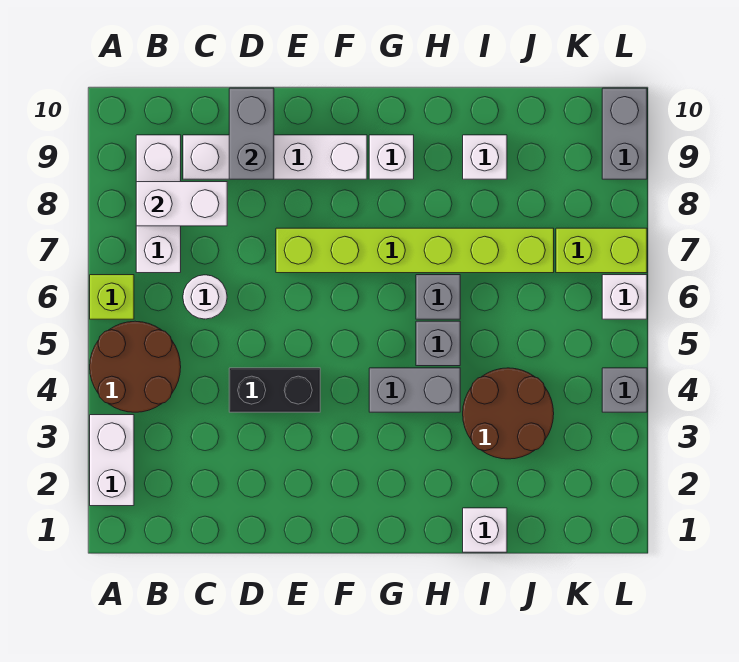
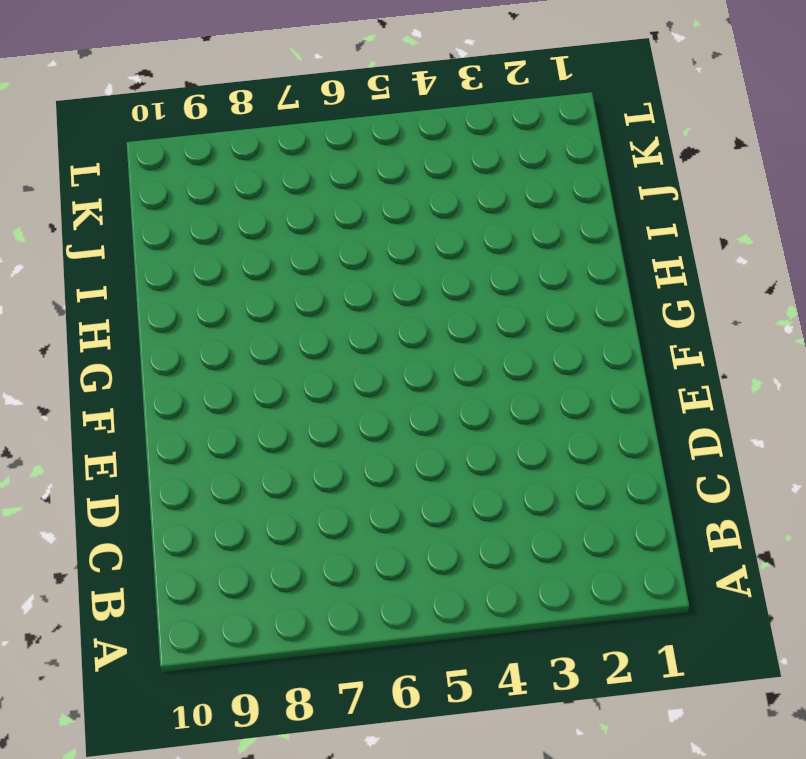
none -> white brick A2:A3 level 1
none -> brown round brick A4:B5 level 1
none -> lime brick A6 level 1

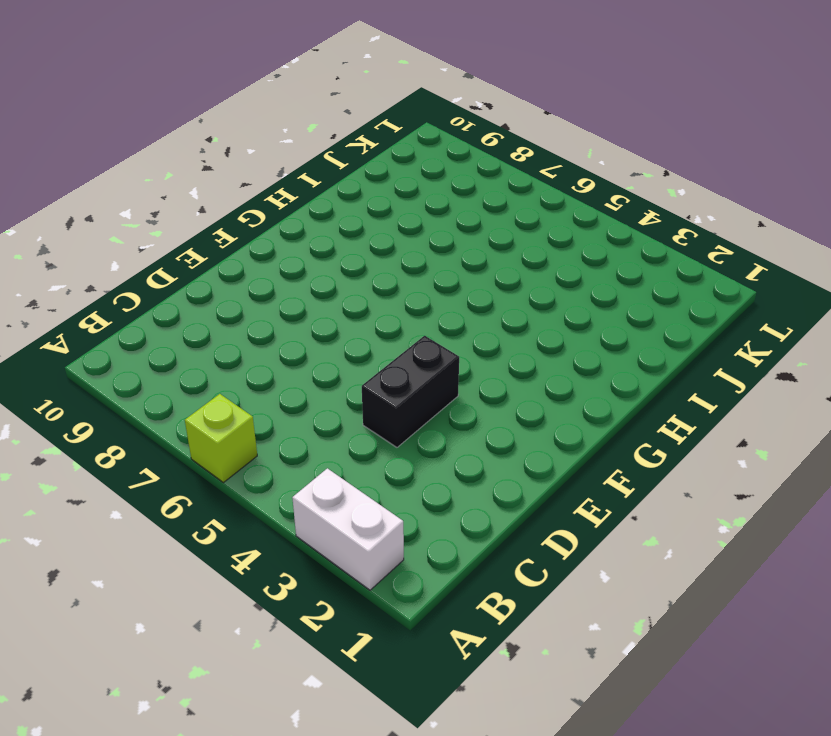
none -> brown round brick A4:B5 level 1
none -> white brick B7:B9 level 1
none -> white round brick C6 level 1

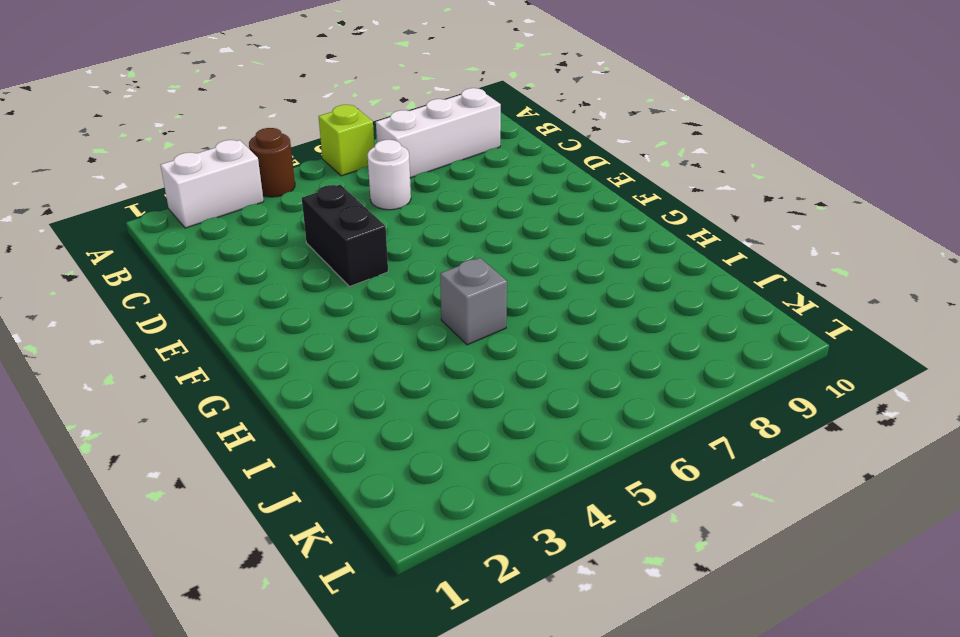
brown round brick A4 level 1 -> brown round brick A4:B5 level 1
none -> white brick C9:F9 level 1
none -> lime brick E7:J7 level 1
none -> grey brick G4:H4 level 1

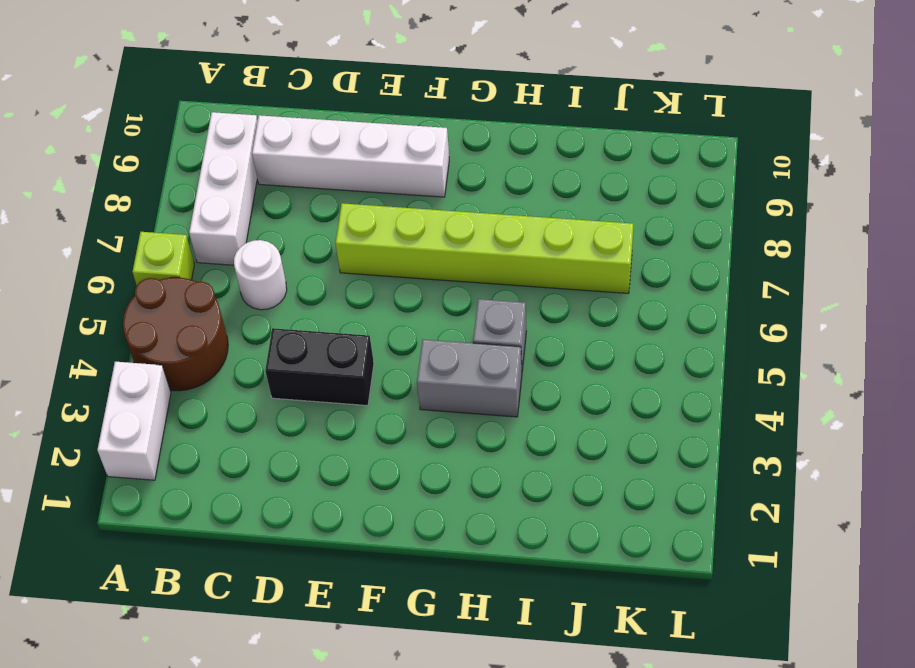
none -> white brick G9 level 1
none -> grey brick H6 level 1
none -> white brick I1 level 1

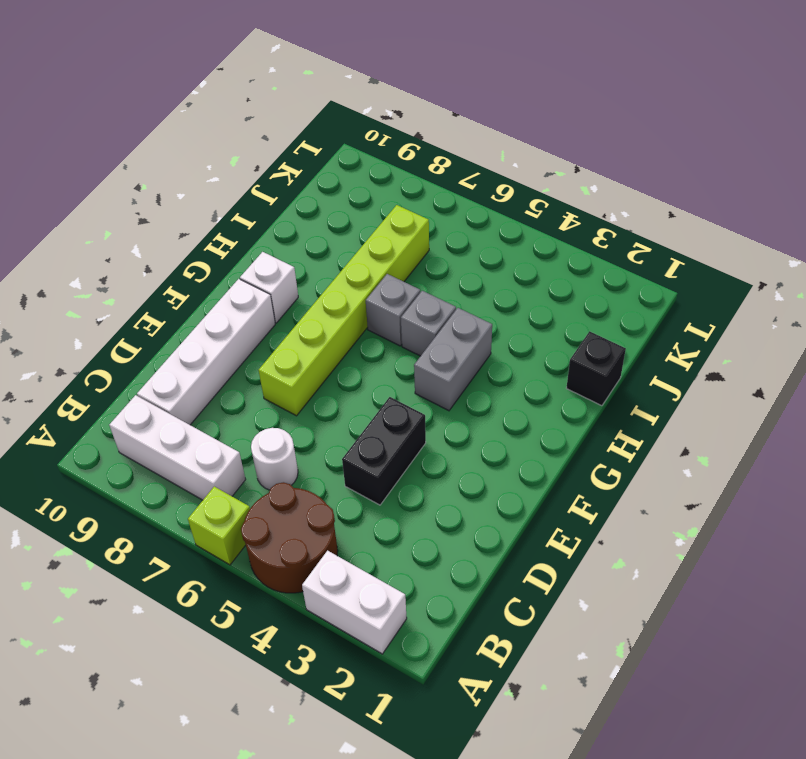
black brick I1 level 1 -> white brick I1 level 1
none -> brown round brick I3:J4 level 1
none -> white brick I9 level 1
none -> lime brick K7:L7 level 1

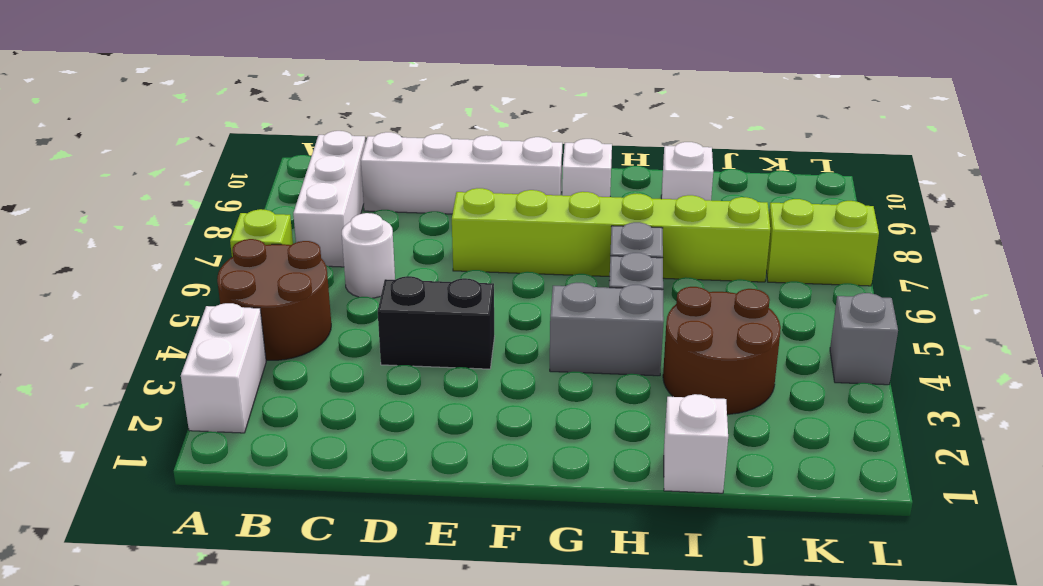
none -> white brick L6 level 1
none -> grey brick L9:L10 level 1
none -> white brick B8:C8 level 2

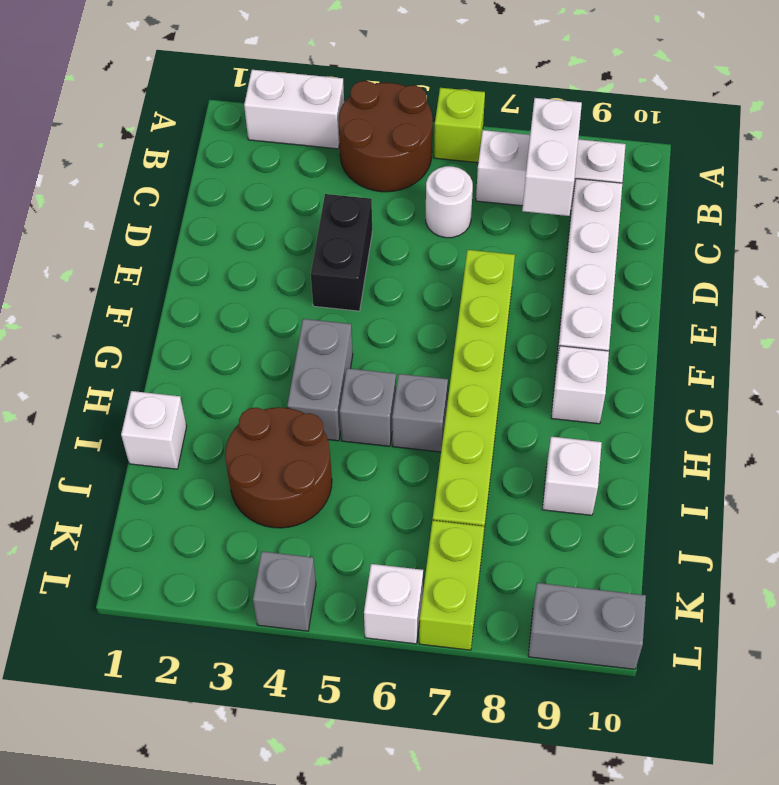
none -> grey brick D9:D10 level 2

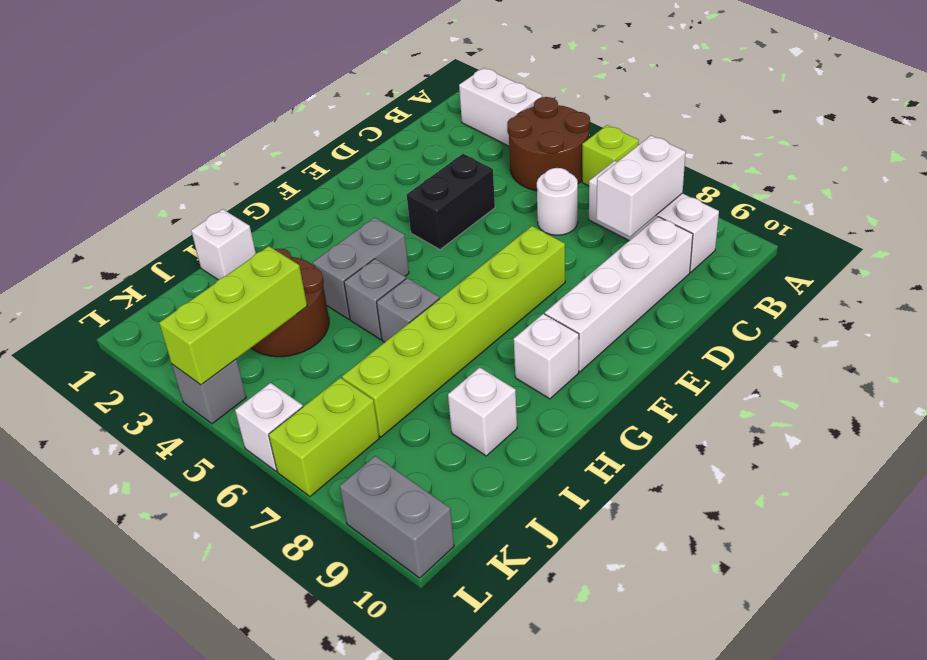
lime brick J4:L4 level 2 -> none
none -> grey brick D9:D10 level 2

